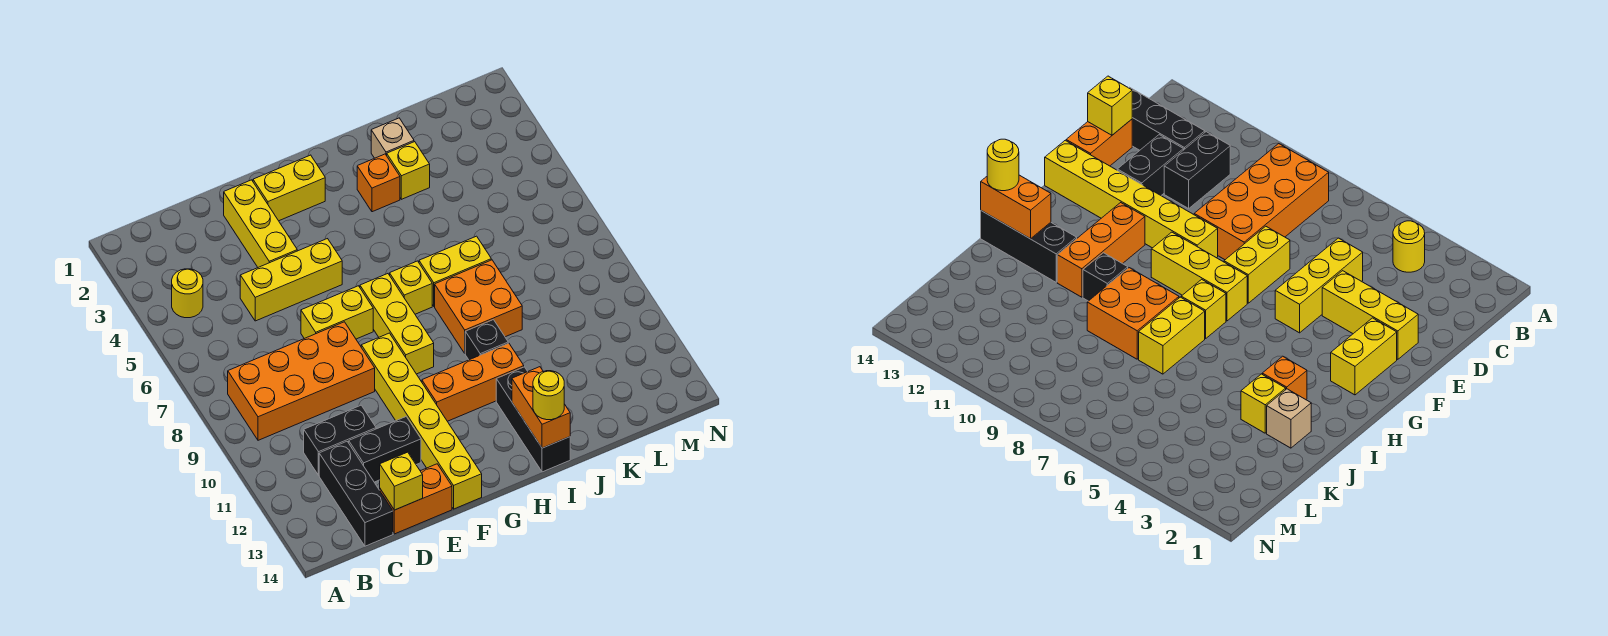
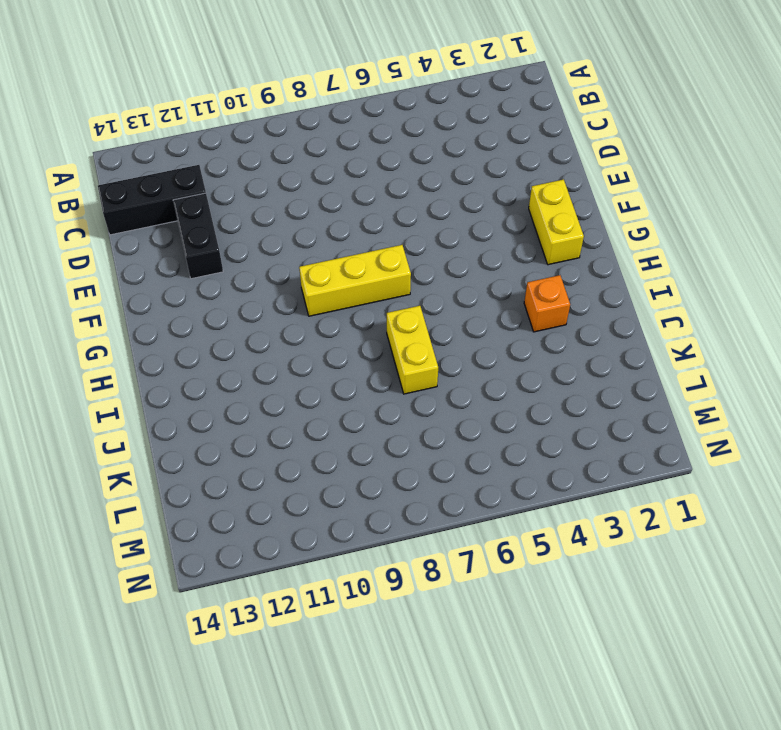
none -> yellow round brick B4 level 1
none -> orange brick B8:E9 level 1
none -> black brick C11:D11 level 1

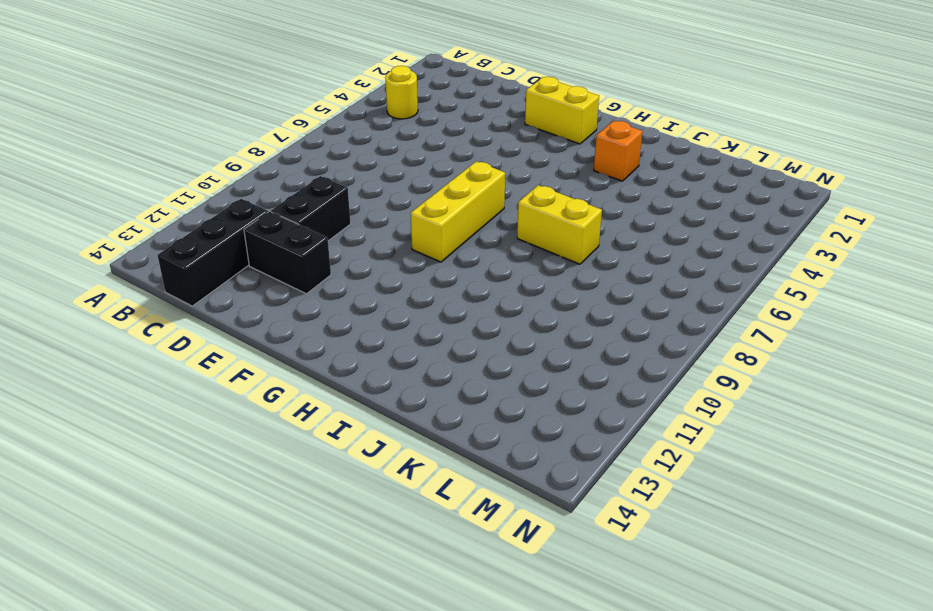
black brick D10:D11 level 1 -> black brick C11:D11 level 1
none -> orange brick B8:E9 level 1
none -> yellow brick D5:F5 level 1
none -> orange brick D14:E14 level 1

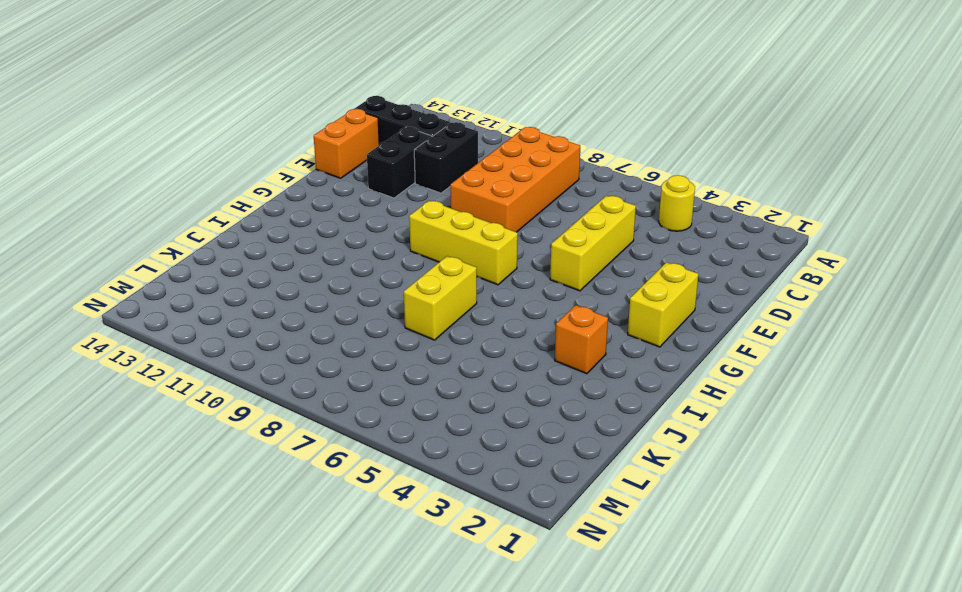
none -> yellow brick E2:E4 level 1
none -> yellow brick E7:F7 level 1
none -> yellow brick F9:F14 level 1

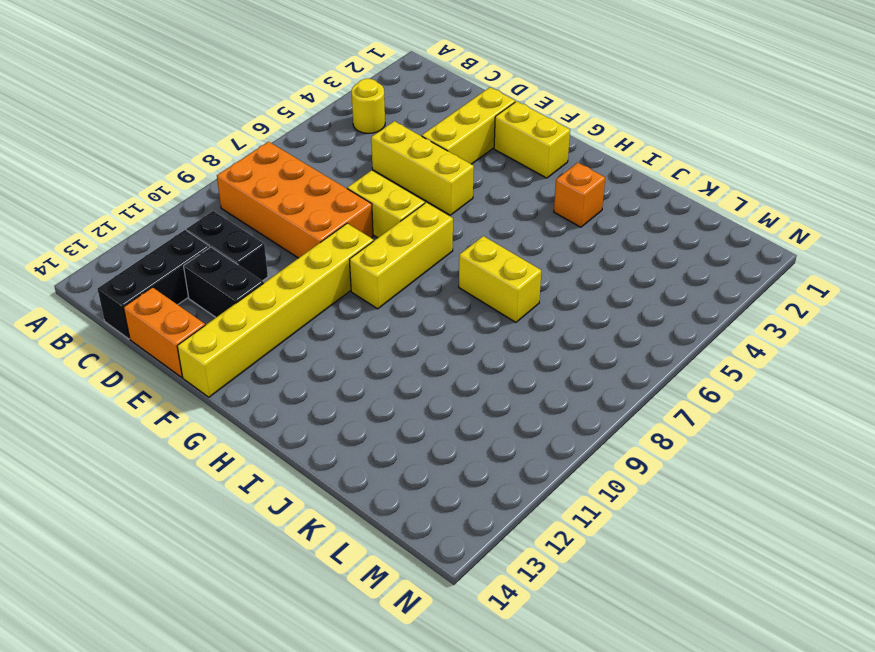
none -> orange brick G11:I11 level 1
none -> yellow brick H7 level 1
none -> orange brick I8:J9 level 1

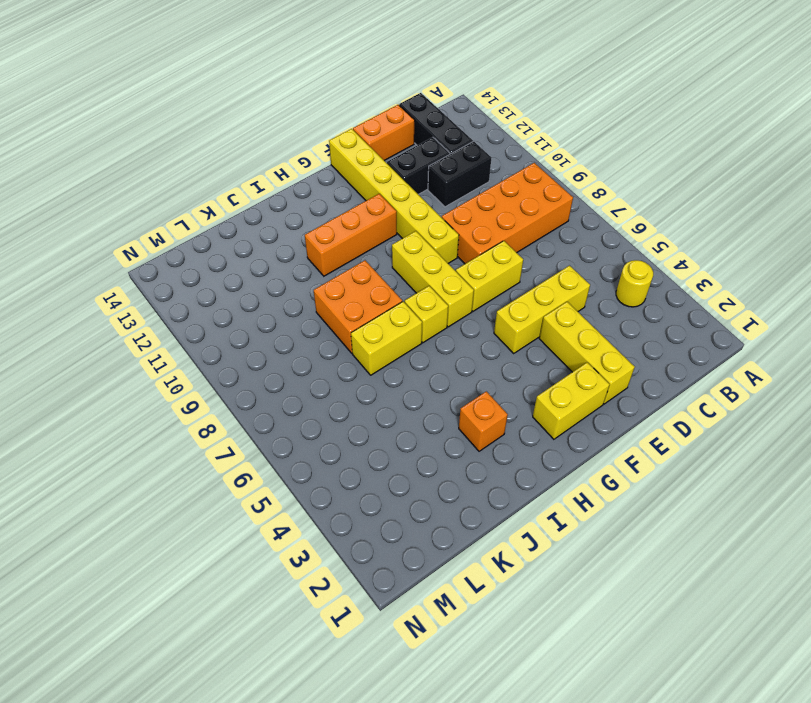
none -> black brick I10 level 1
none -> black brick I12:I14 level 1
none -> tan brick J2 level 1

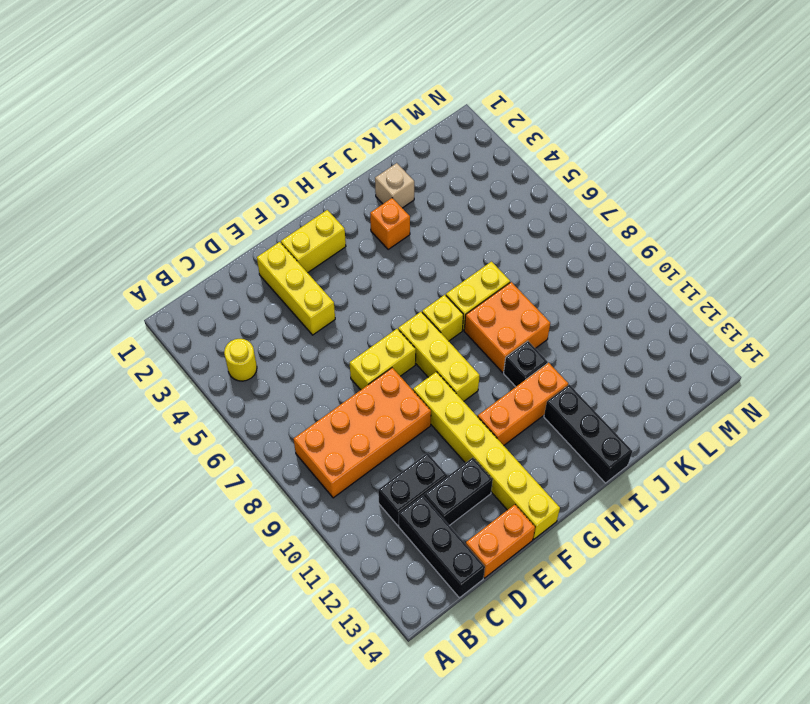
none -> yellow brick D5:F5 level 1
none -> yellow brick J3 level 1
none -> yellow brick D14 level 2

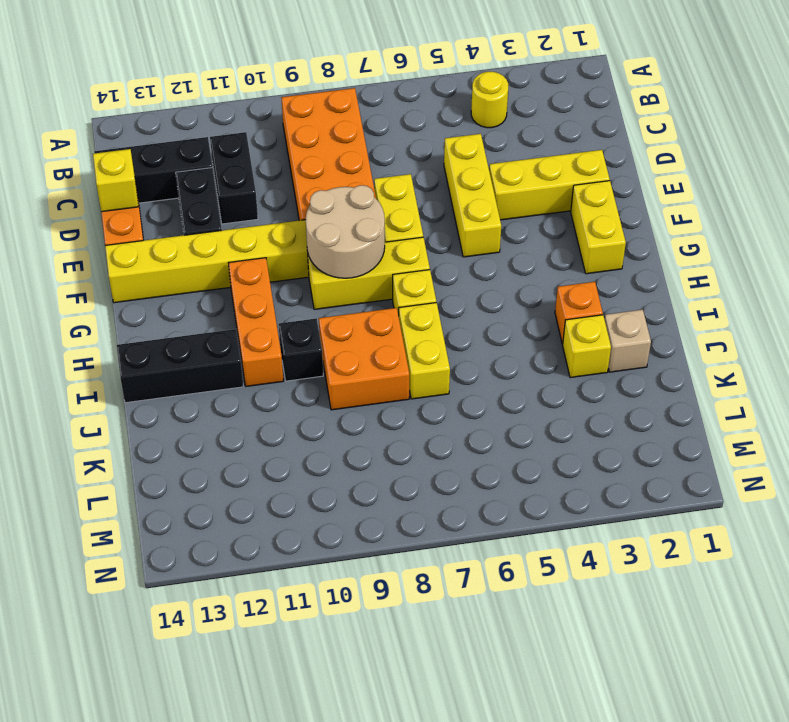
tan round brick F8:G9 level 2 -> none
none -> orange brick I13:I14 level 2
none -> yellow round brick I14 level 3

